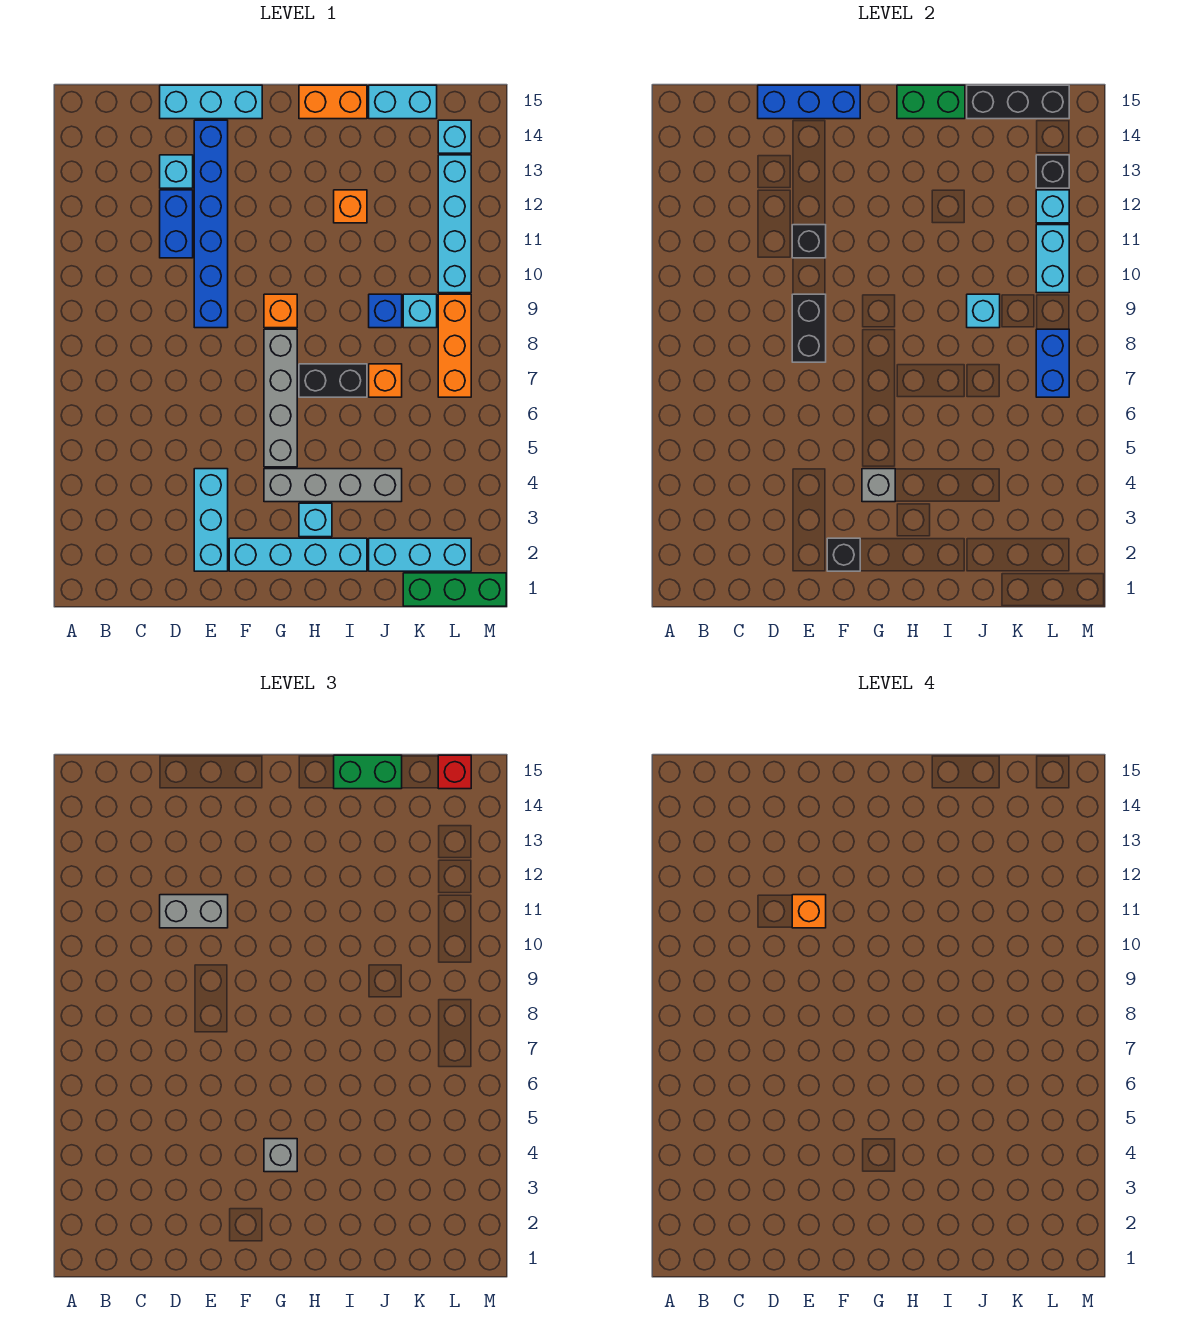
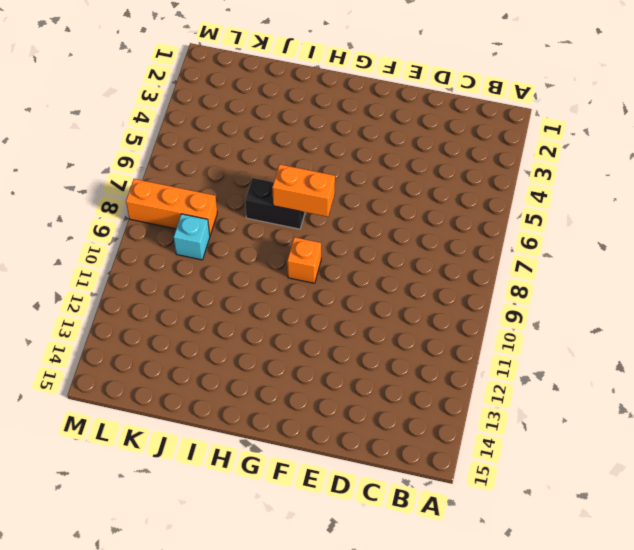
orange brick G7:H7 level 2 -> orange brick H15:I15 level 1
orange brick K8:M8 level 1 -> orange brick L7:L9 level 1
none -> blue brick D11:D12 level 1
none -> cyan brick D13 level 1
none -> cyan brick D15:F15 level 1
none -> cyan brick E2:E4 level 1

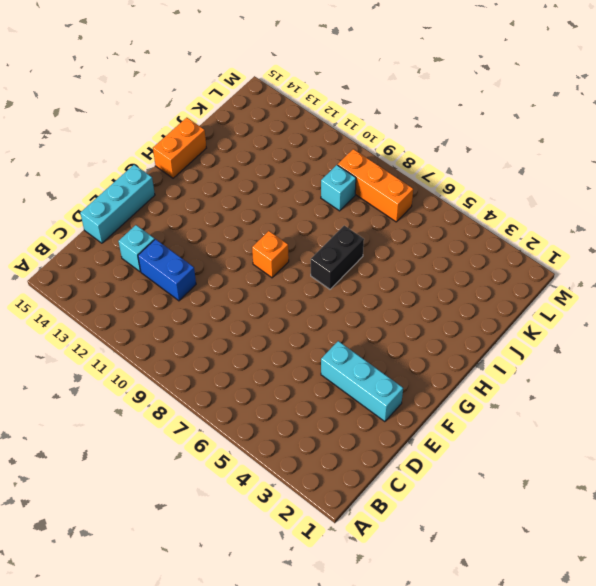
none -> blue brick E9:E14 level 1
none -> cyan brick F2:I2 level 1
none -> grey brick G4:J4 level 1
none -> grey brick G5:G8 level 1

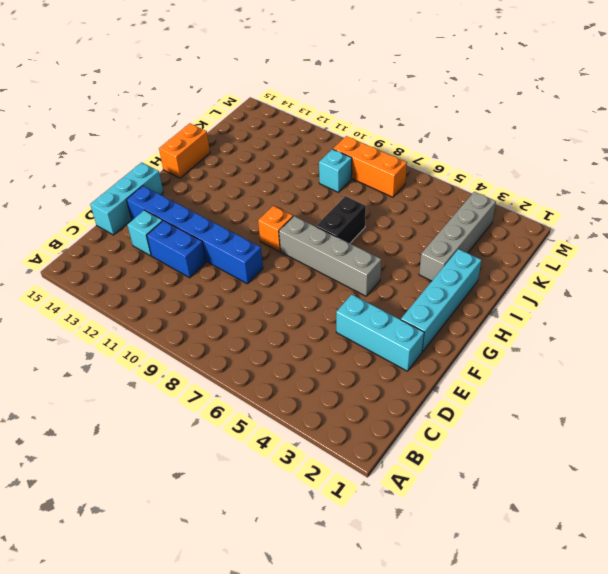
grey brick I3:L3 level 1 -> grey brick G4:J4 level 1
none -> cyan brick H3 level 1
none -> orange brick I12 level 1
none -> cyan brick J2:L2 level 1
none -> orange brick J7 level 1

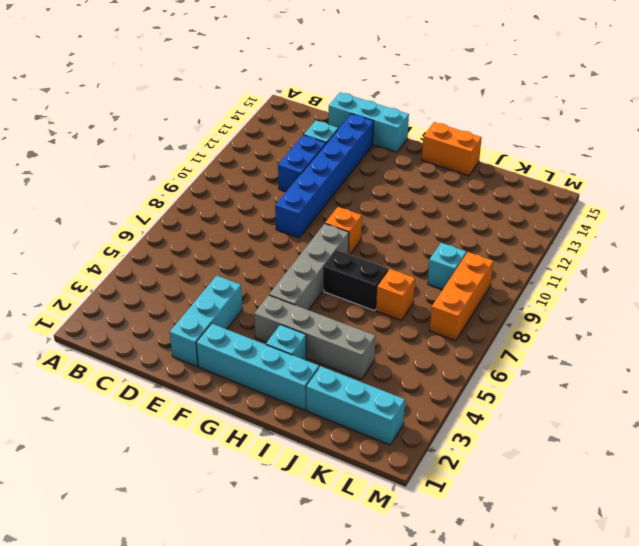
none -> orange brick I12 level 1
none -> blue brick J9 level 1
none -> cyan brick J15:K15 level 1
none -> green brick K1:M1 level 1

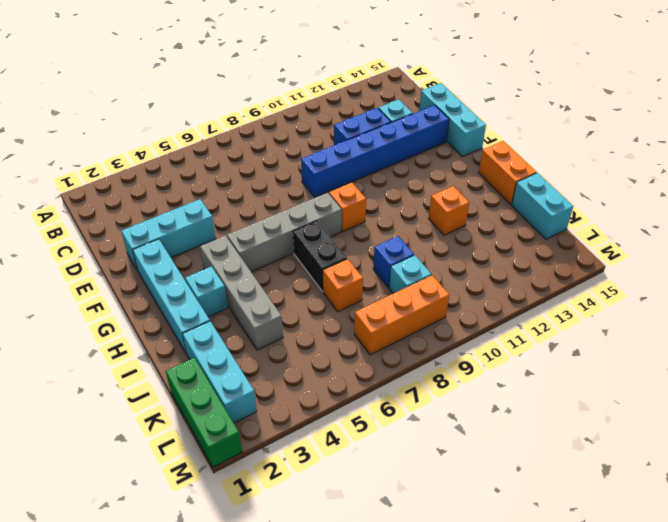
none -> cyan brick L10:L13 level 1
none -> cyan brick L14 level 1
none -> blue brick D15:F15 level 2
none -> black brick E8:E9 level 2

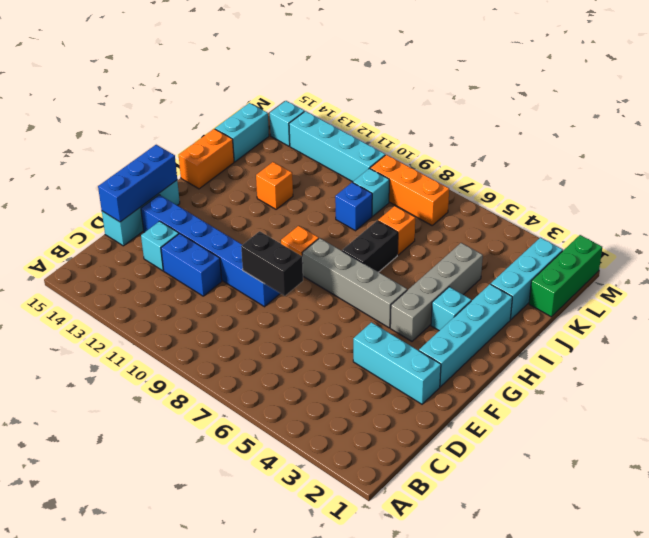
none -> black brick E11 level 2
none -> black brick F2 level 2
none -> grey brick G4 level 2
none -> green brick H15:I15 level 2

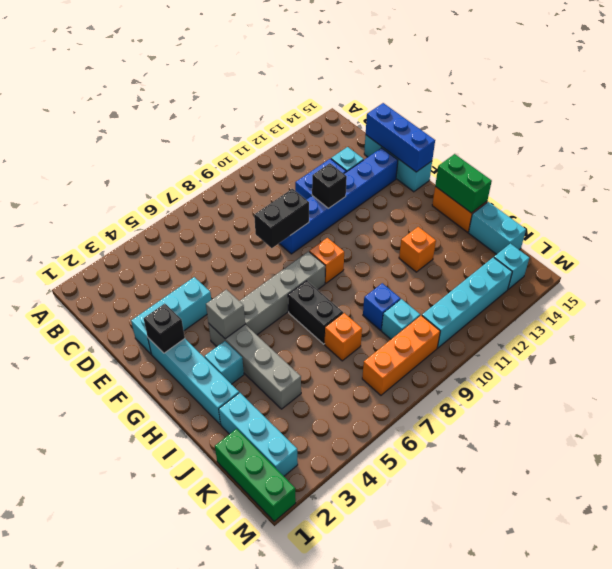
none -> cyan brick J9 level 2
none -> black brick J15:L15 level 2
none -> blue brick L7:L8 level 2
none -> cyan brick L10:L11 level 2

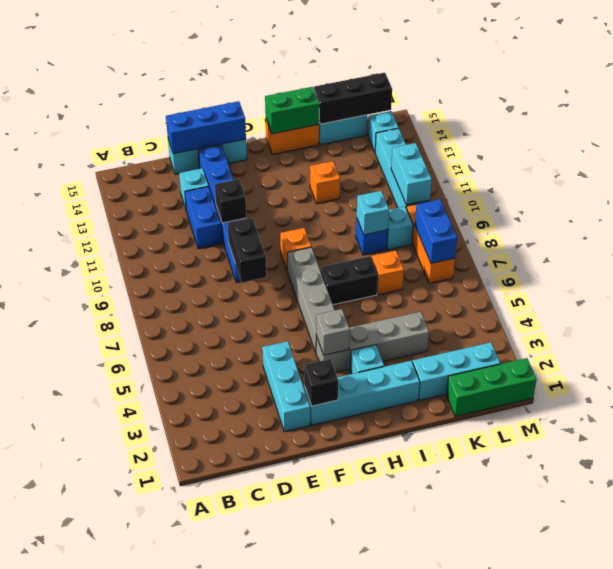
none -> cyan brick L12 level 2
none -> black brick L13 level 2
none -> grey brick D11:E11 level 3
none -> grey brick G4 level 3

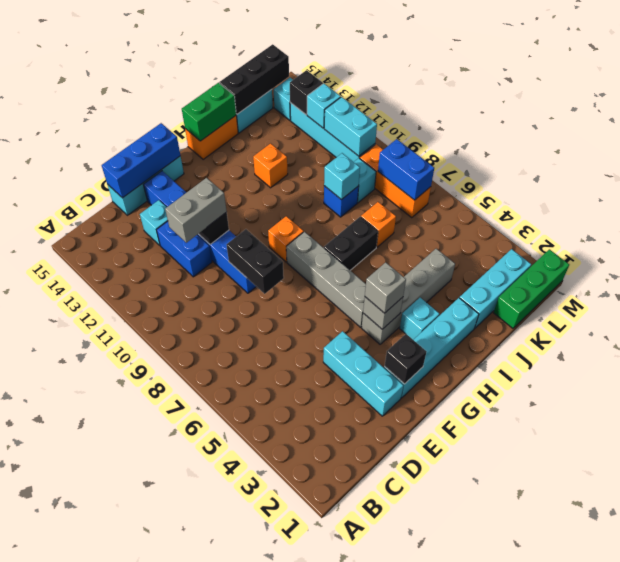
none -> green brick I15:J15 level 3
none -> red brick L15 level 3
none -> orange brick E11 level 4

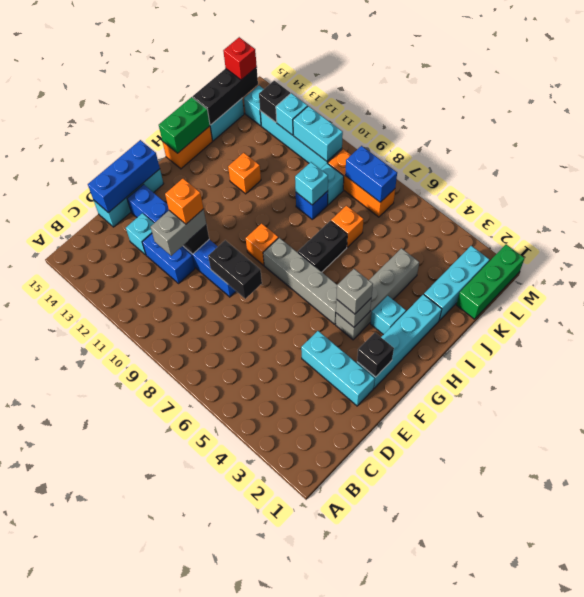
none -> green brick I15:J15 level 3

